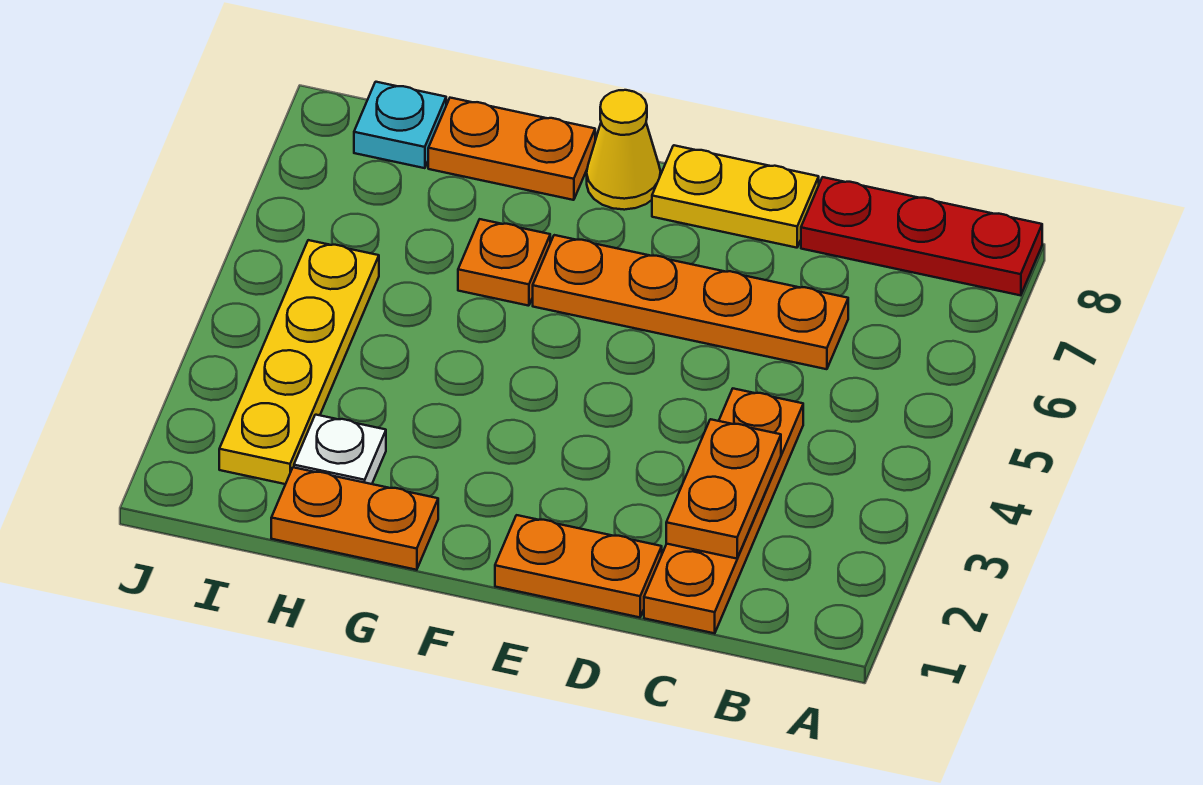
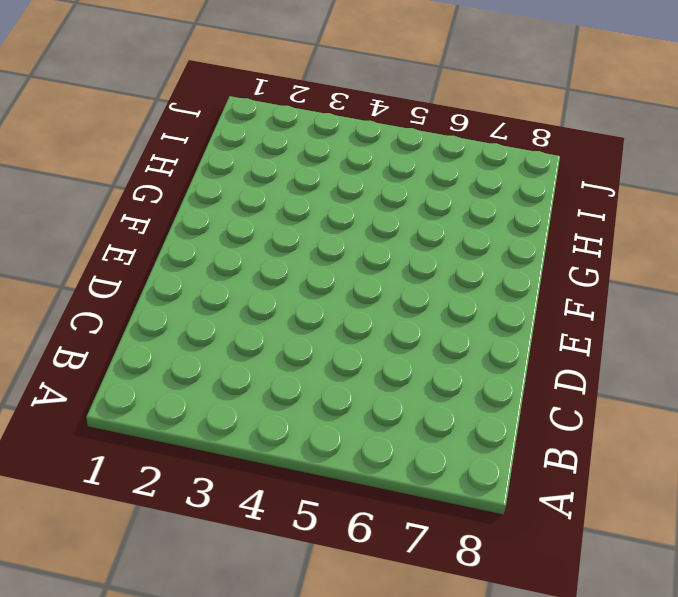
none -> red plate A8:C8 level 1
none -> orange plate C1:C4 level 1
none -> orange plate C6:F6 level 1

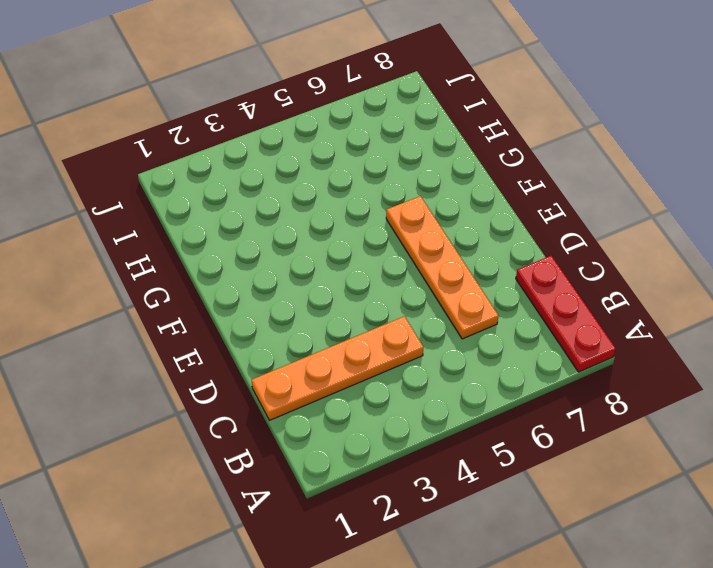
none -> orange plate D1:E1 level 1
none -> yellow plate D8:E8 level 1
none -> yellow cone F8 level 1

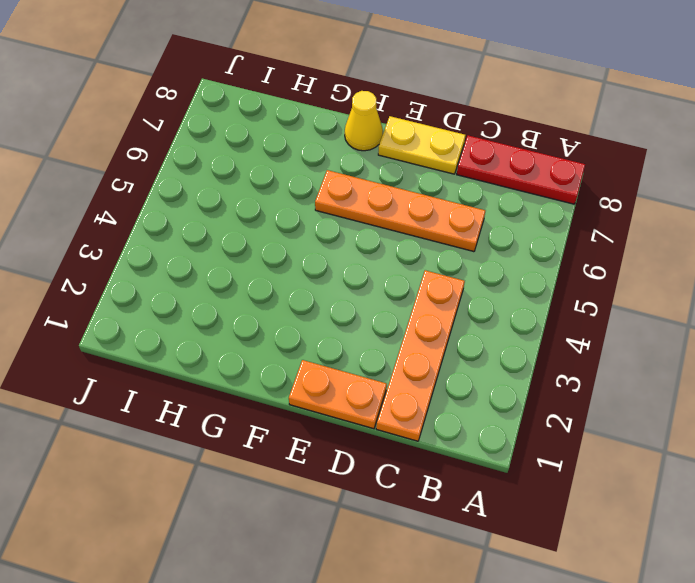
none -> orange plate G1:H1 level 1
none -> orange plate G6 level 1
none -> orange plate G8:H8 level 1

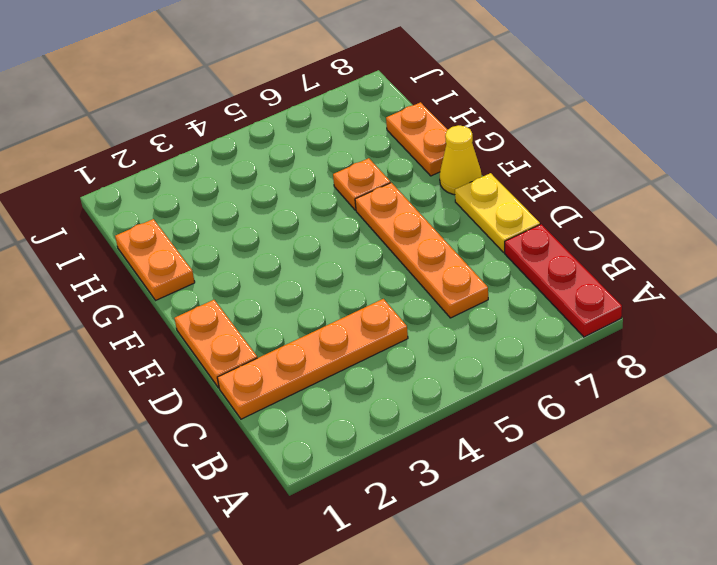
none -> white plate H2 level 1
none -> yellow plate I2:I5 level 1
none -> cyan plate I8 level 1

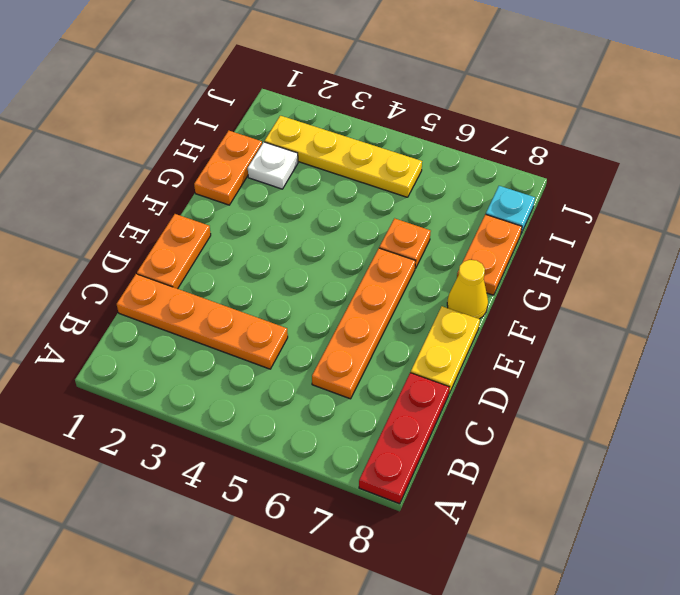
none -> orange plate C2:C3 level 2

